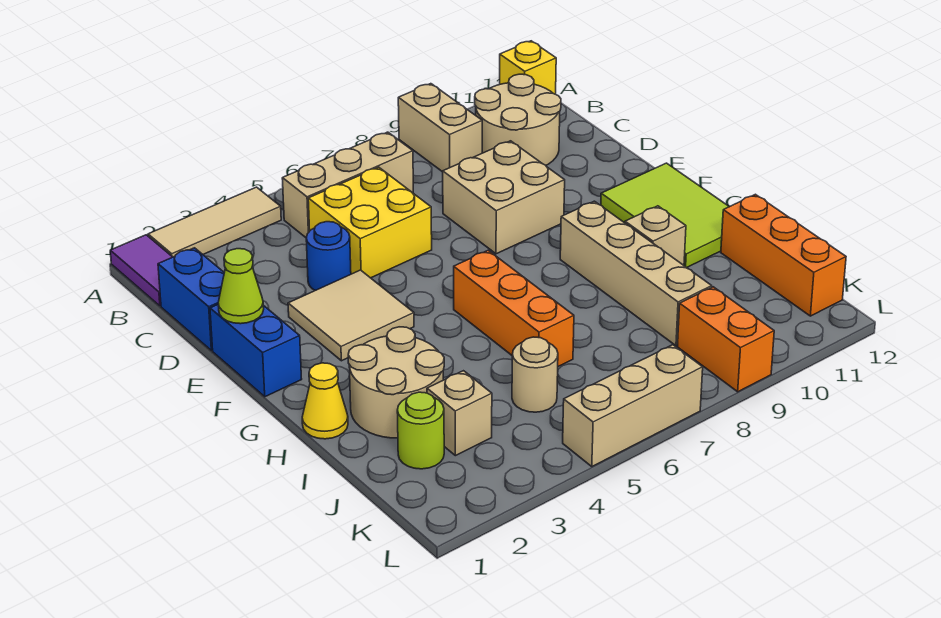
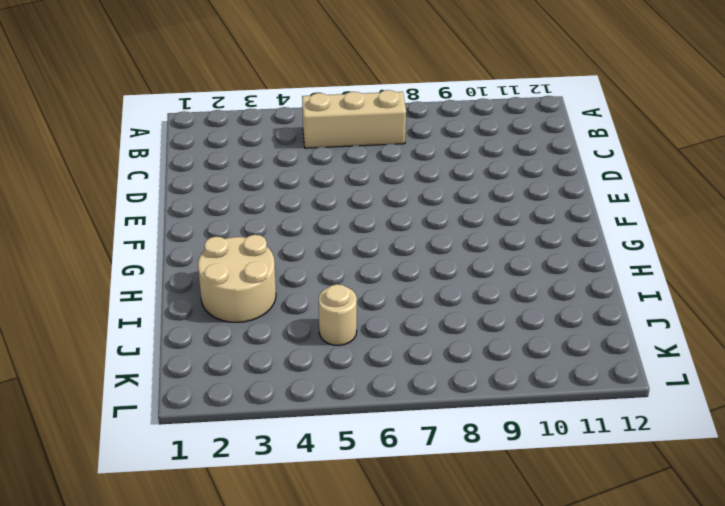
none -> purple tile A1:B1 level 1
none -> tan tile A2:A4 level 1
none -> tan brick A9:B9 level 1

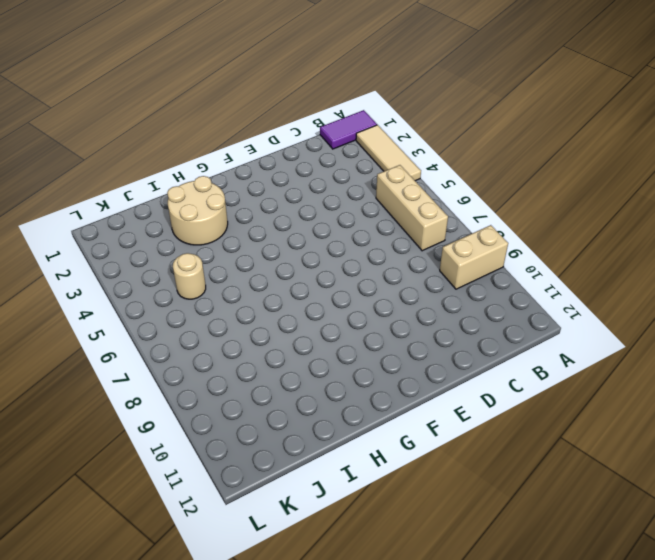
none -> yellow brick A12 level 1
none -> tan round brick B10:C11 level 1
none -> blue brick C1:D1 level 1

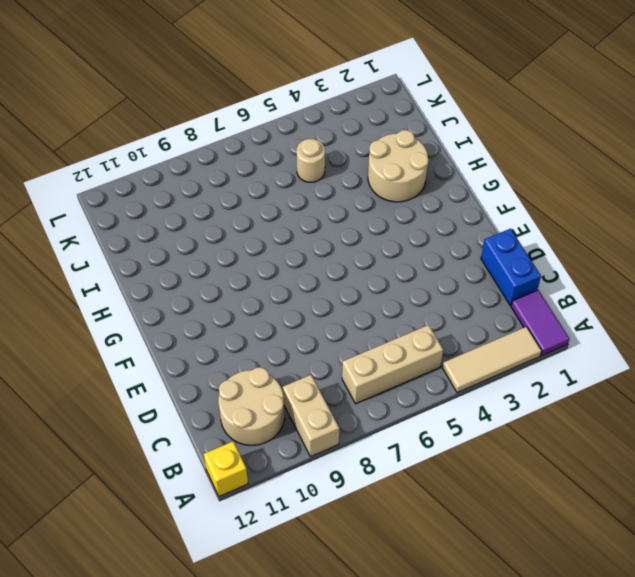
none -> yellow brick C5:D6 level 1
none -> blue round brick D4 level 1
none -> tan brick D8:E9 level 1

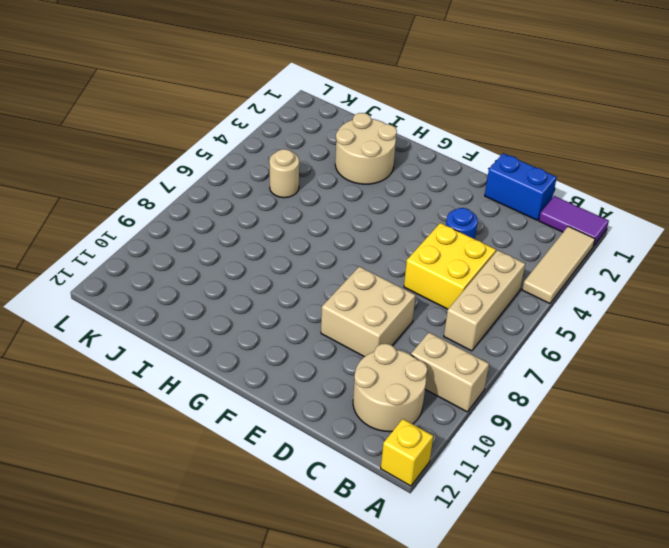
none -> blue brick E1:F1 level 1
none -> tan tile E3:F4 level 1
none -> lime tile F11:H12 level 1

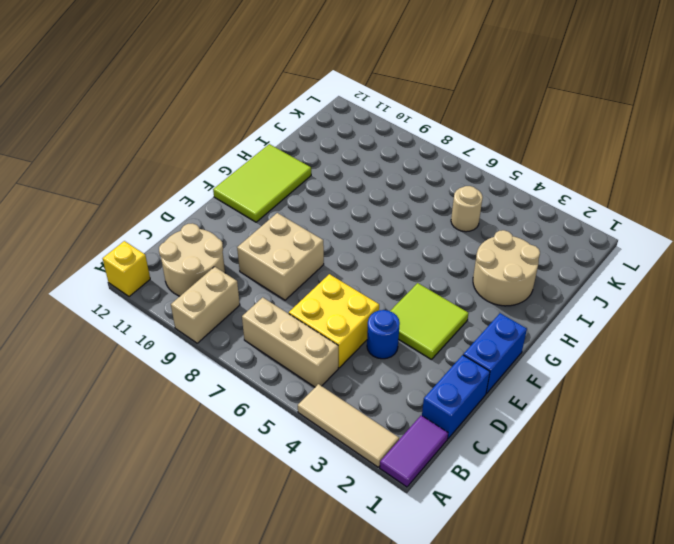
lime tile E3:F4 level 1 -> tan tile E3:F4 level 1
none -> orange brick G6:I6 level 1
none -> tan brick G9:J9 level 1
none -> yellow cone H1 level 1

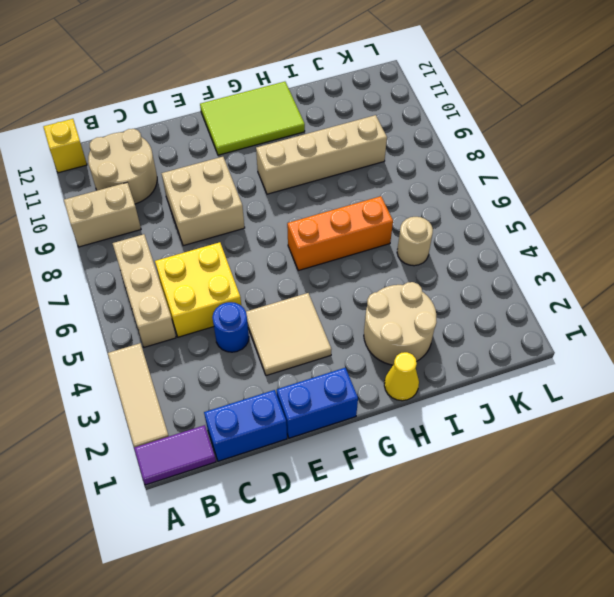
none -> tan brick H10 level 1
none -> orange brick I12:K12 level 1
none -> lime round brick J2 level 1

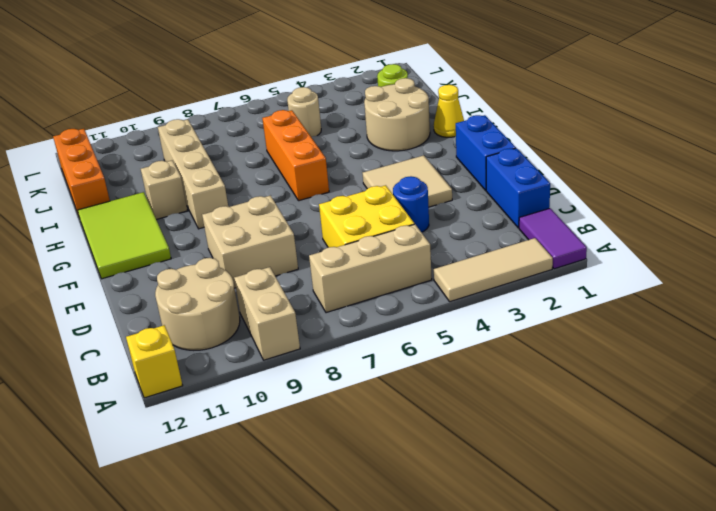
none -> tan brick J3 level 1
none -> orange brick K9:L9 level 1
none -> tan brick L5:L7 level 1

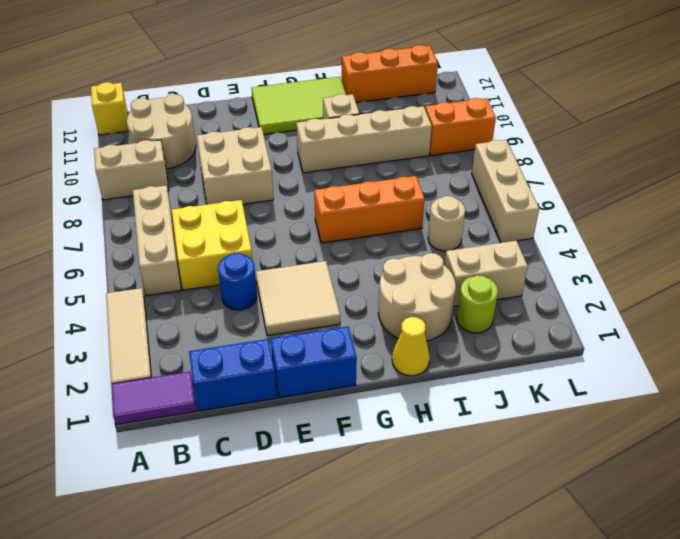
tan brick J3:K3 level 1 -> tan brick J3 level 1
none -> lime cone E1 level 2

